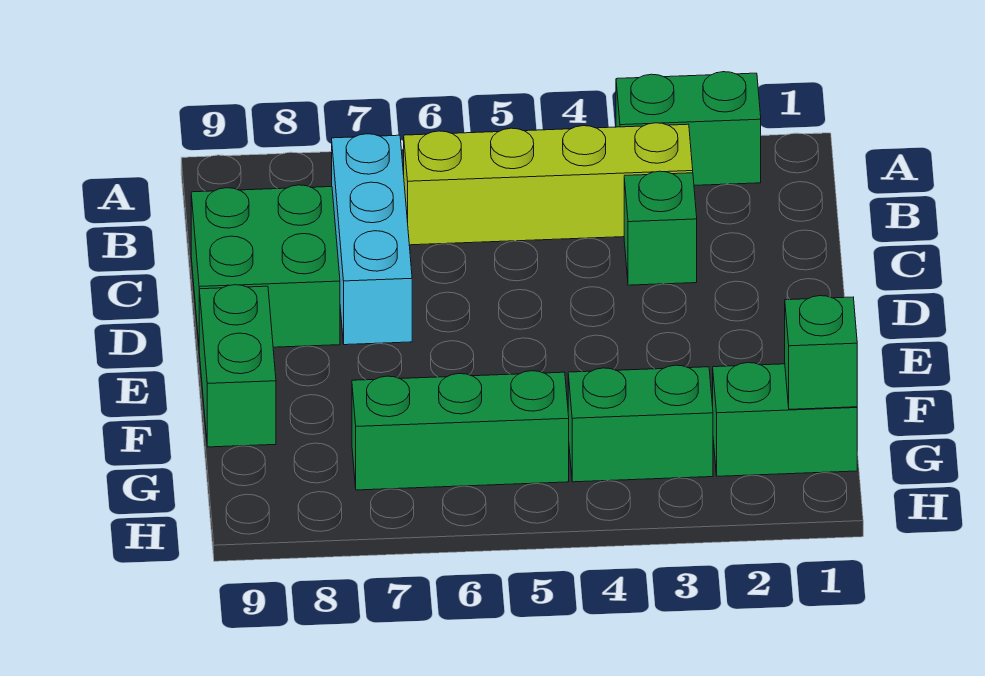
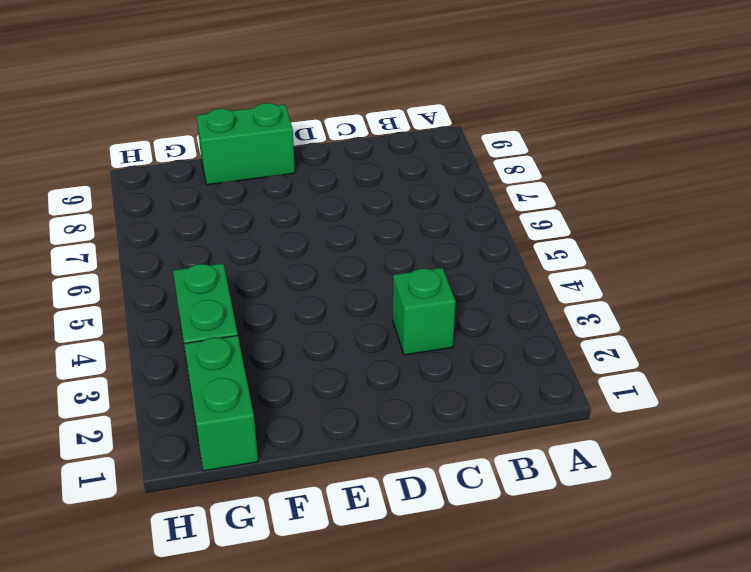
none -> green brick A2:A3 level 1
none -> lime brick B3:B6 level 1

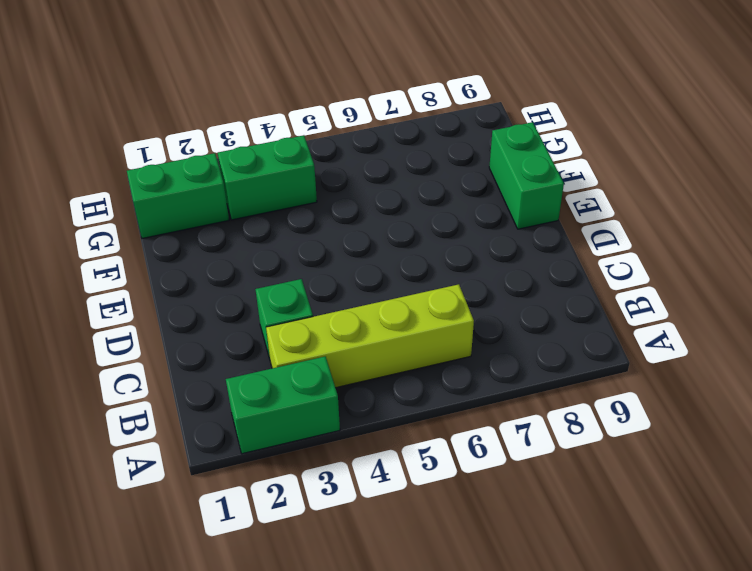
none -> cyan brick B7:D7 level 1
none -> green brick C8:D9 level 1

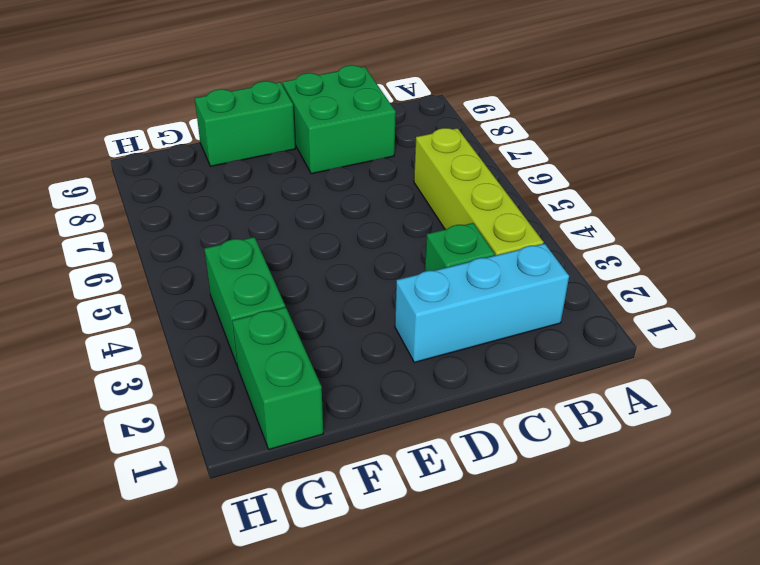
cyan brick B2:D2 level 1 -> cyan brick B7:D7 level 1
none -> green brick A2:A3 level 1
none -> green brick G5:G7 level 1

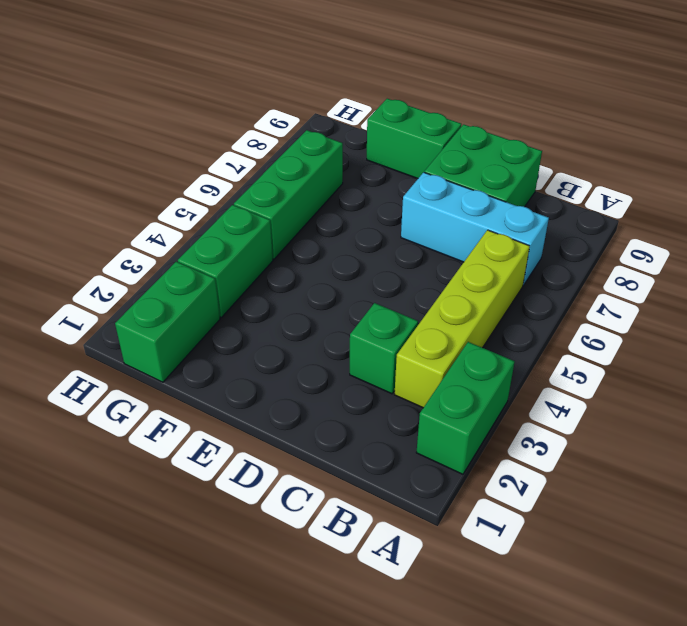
none -> green brick G1 level 2

